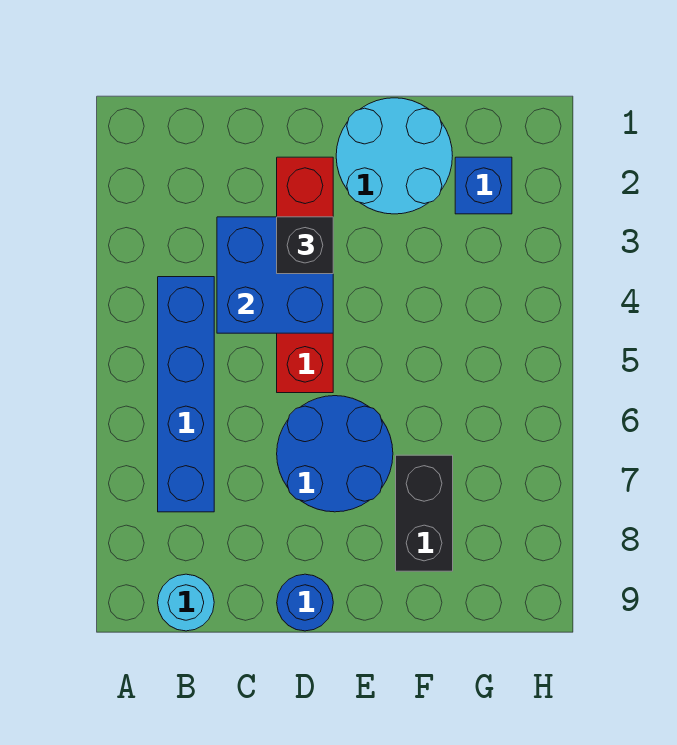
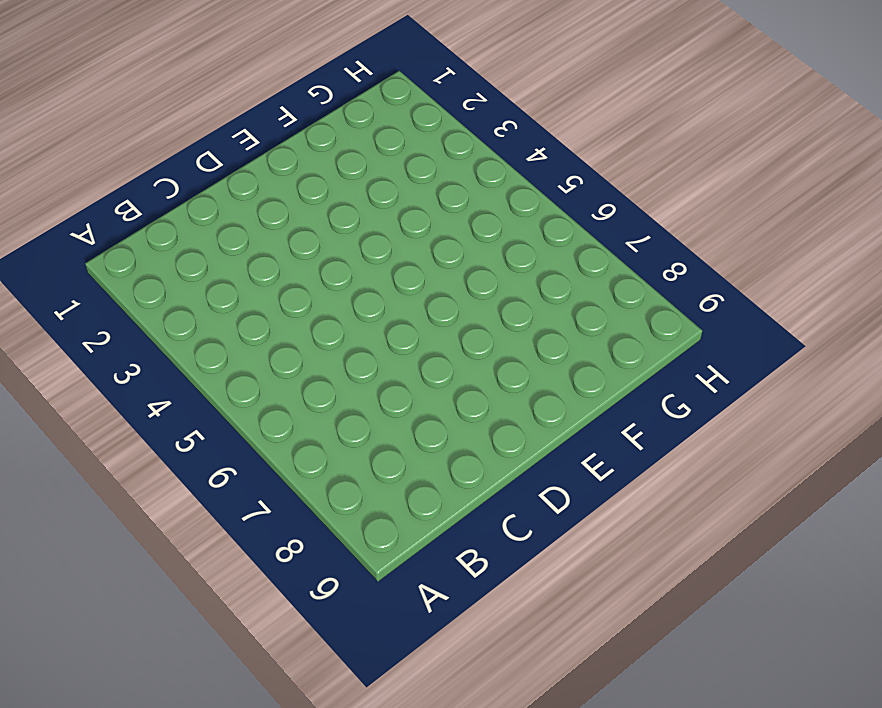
none -> blue brick B4:B7 level 1
none -> cyan round brick B9 level 1

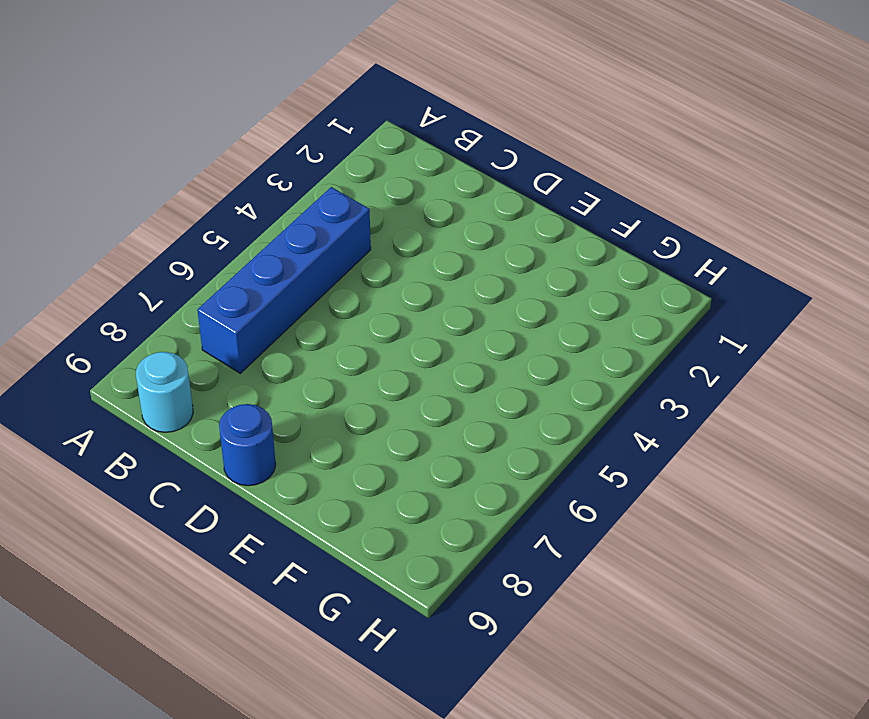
none -> red brick D2:D5 level 1
none -> blue round brick D6:E7 level 1

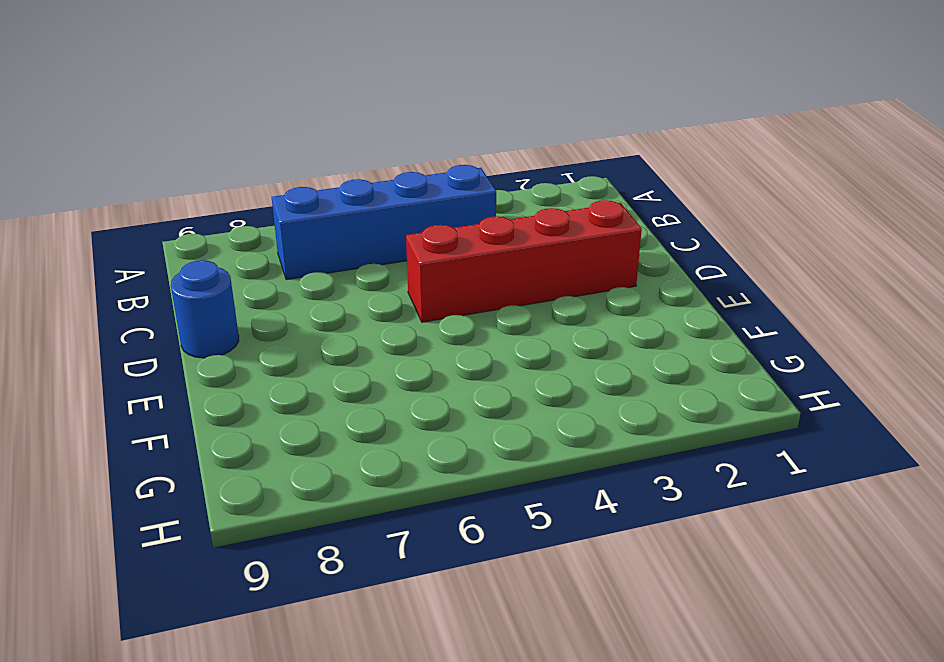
none -> cyan round brick B9 level 1
none -> blue round brick D6:E7 level 1

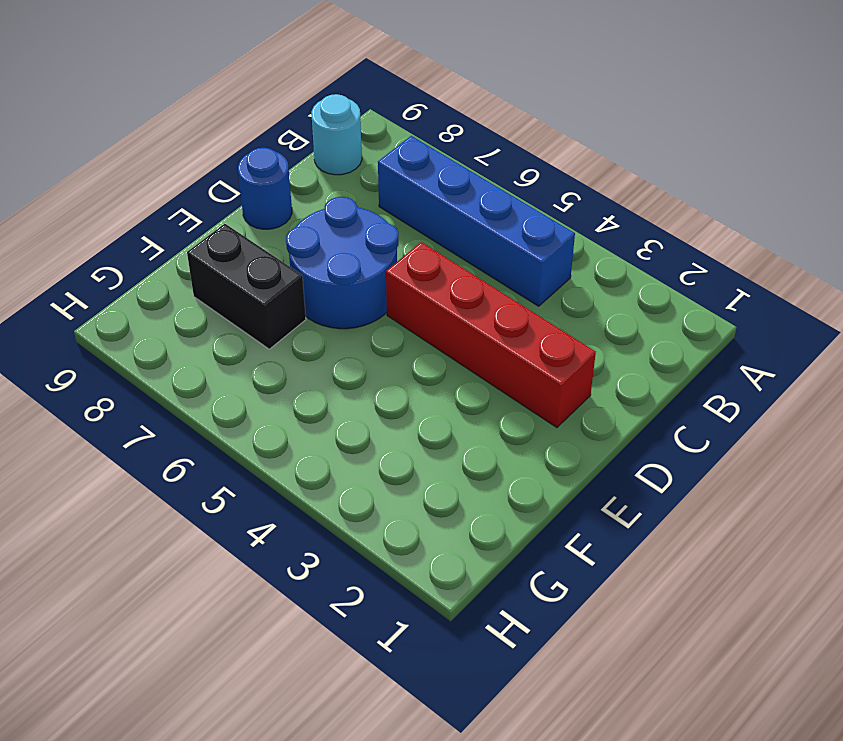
none -> cyan round brick E1:F2 level 1
none -> blue brick G2 level 1

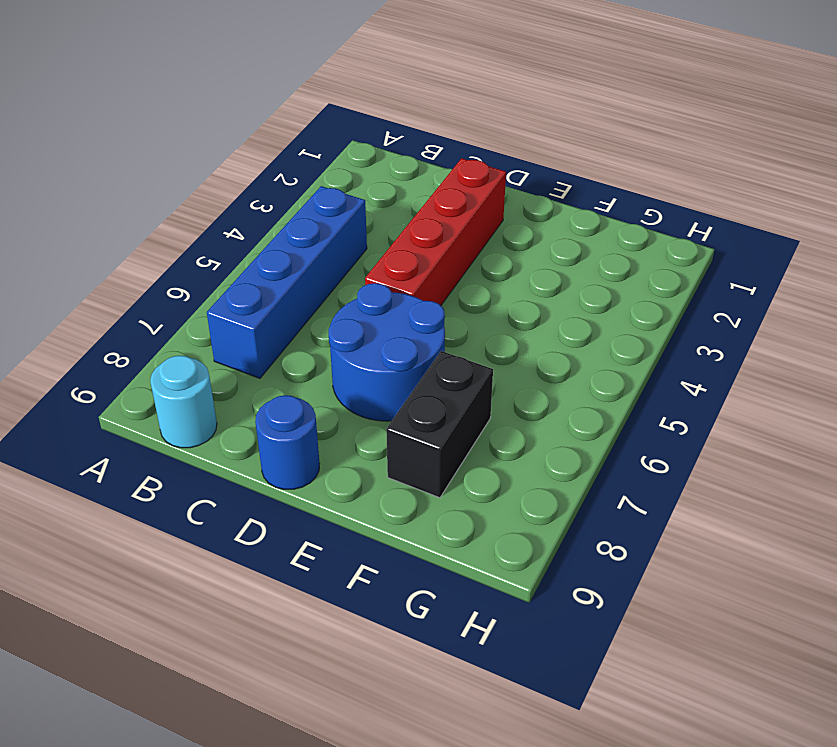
none -> cyan round brick E1:F2 level 1
none -> blue brick G2 level 1

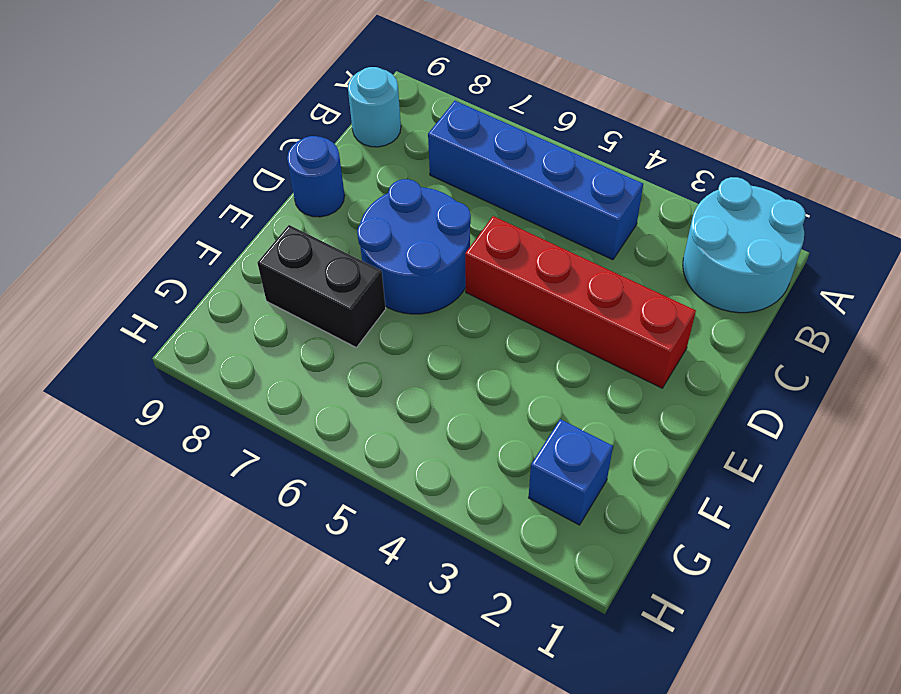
cyan round brick A1:B2 level 1 -> cyan round brick E1:F2 level 1
none -> blue brick C3:D4 level 2
none -> black brick D3 level 3

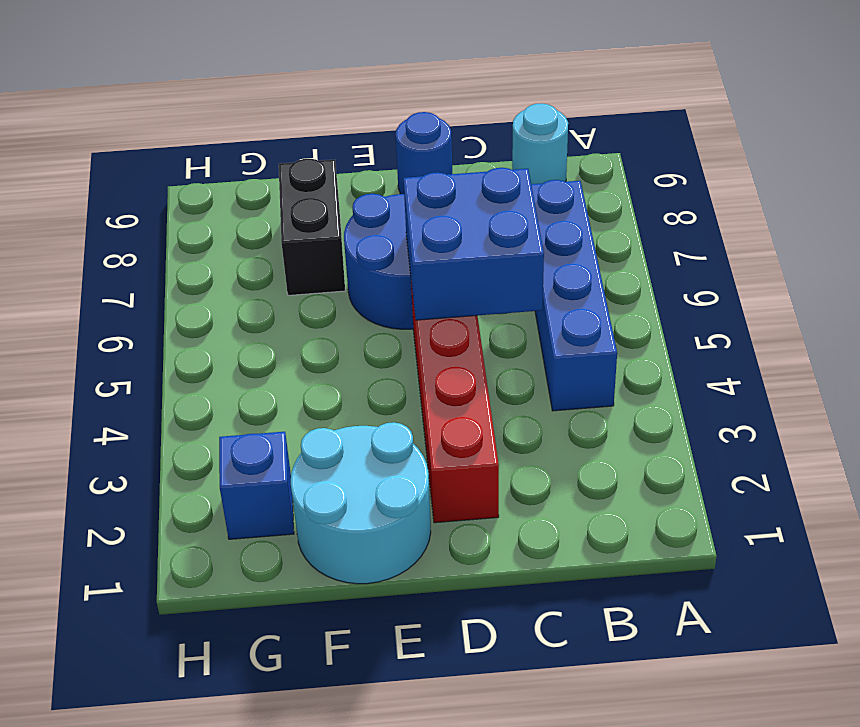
blue brick C5:D6 level 2 -> blue brick C3:D4 level 2
none -> black brick D3 level 3

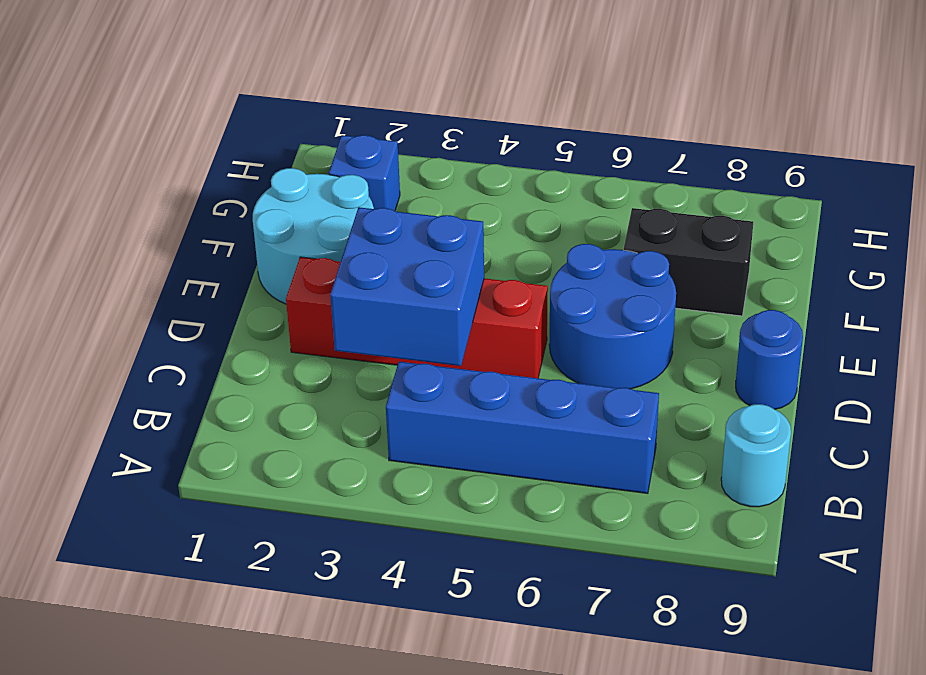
none -> black brick D3 level 3

